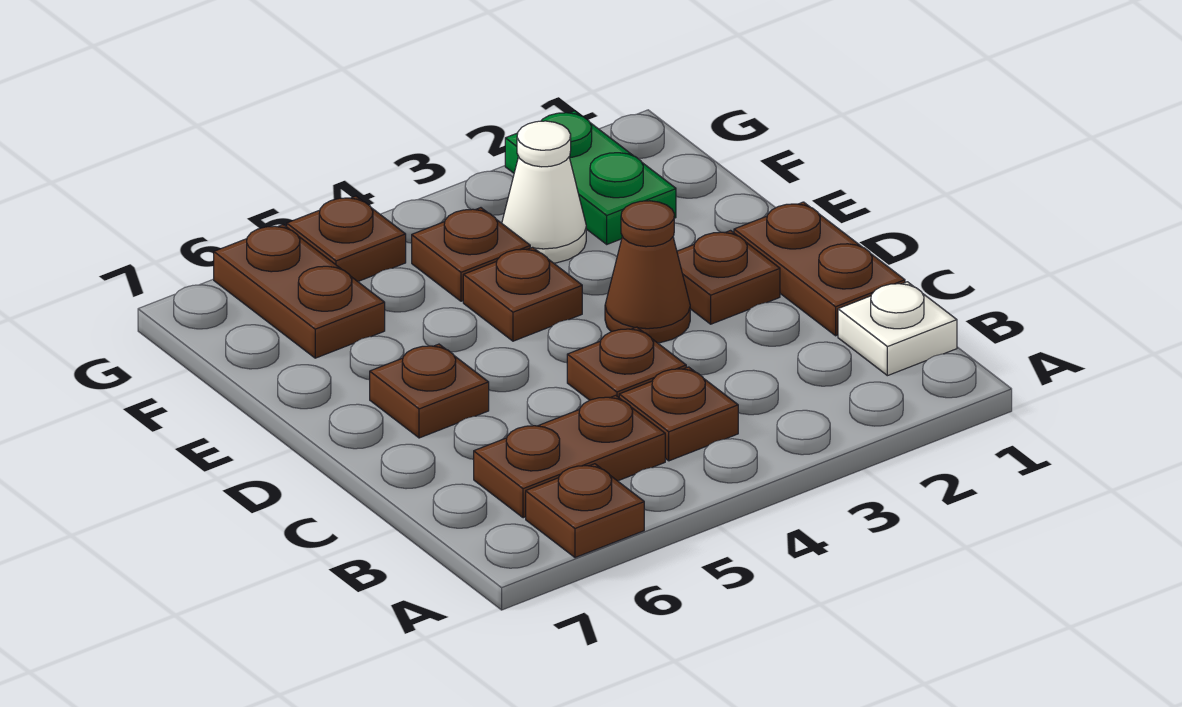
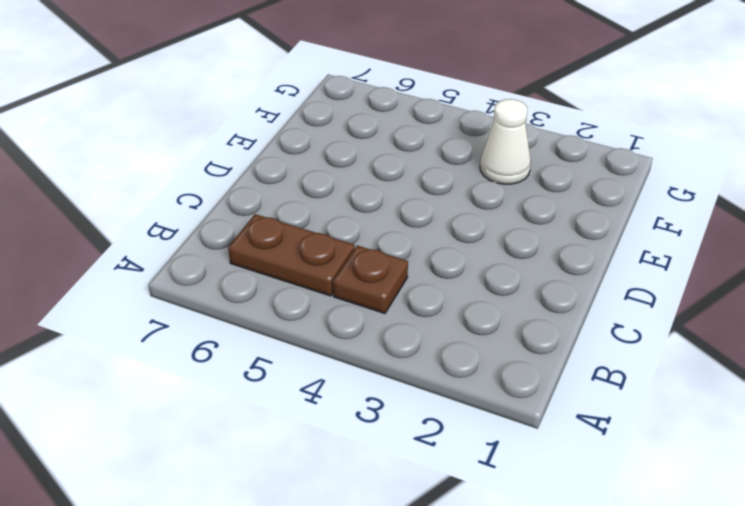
none -> brown plate A6 level 1
none -> white plate B1 level 1
none -> brown plate C1:D1 level 1

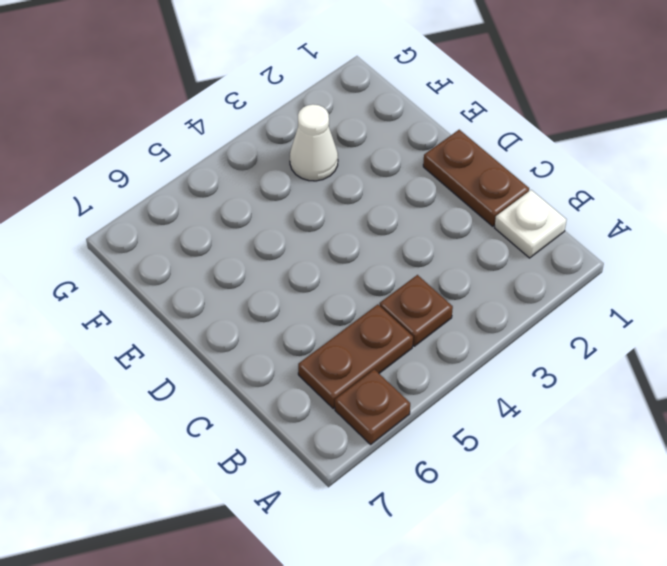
none -> brown plate C4 level 1
none -> brown plate D2 level 1
none -> brown cone D3 level 1

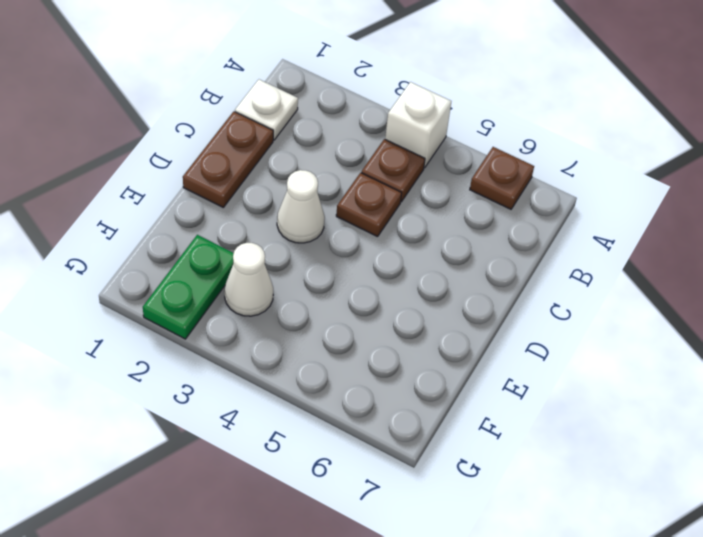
white brick A4 level 1 -> none
white cone D3 level 1 -> brown cone D3 level 1
none -> brown plate B5:B6 level 1
none -> brown plate D2 level 1
none -> brown plate D6 level 1

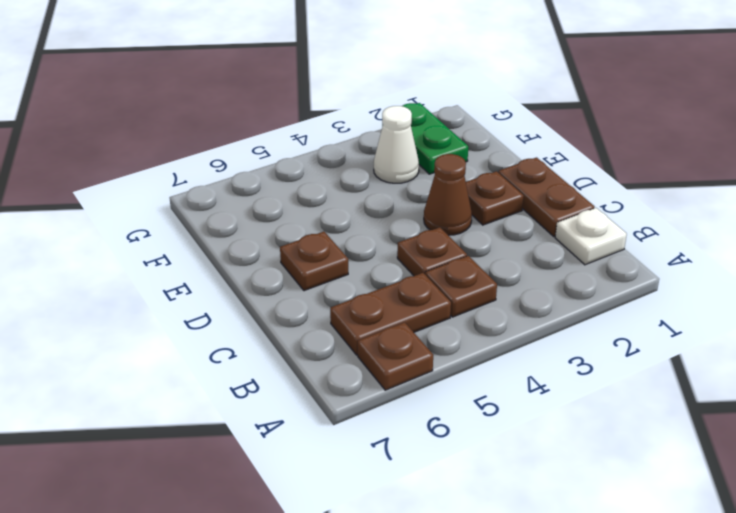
none -> brown plate E4 level 1
none -> brown plate F4 level 1
none -> brown plate F6:G6 level 1

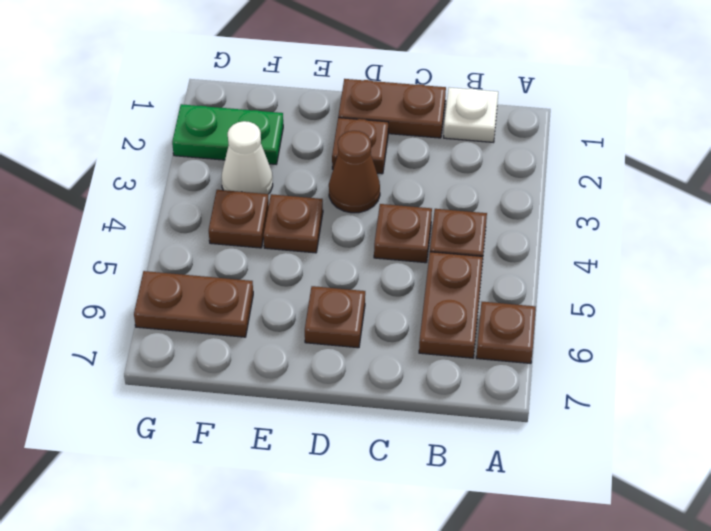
none -> brown plate G5 level 1

